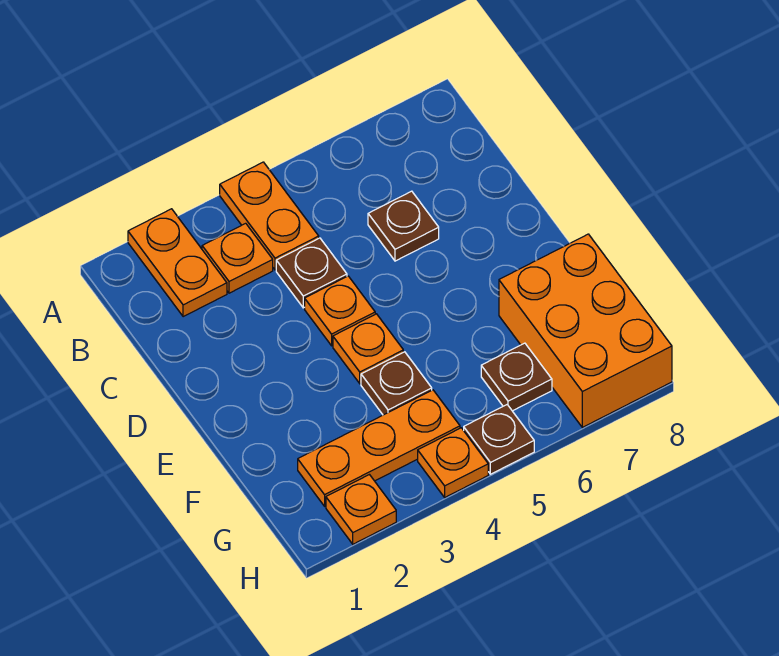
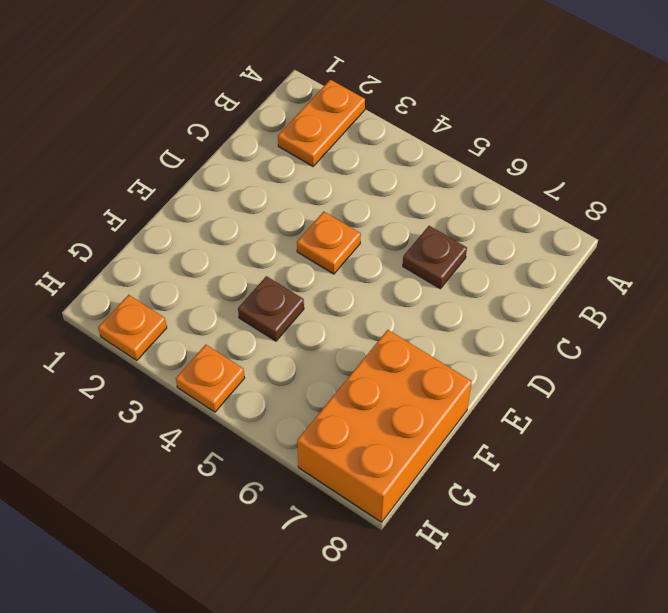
none -> orange plate A4:B4 level 1
none -> orange plate B3 level 1
none -> brown plate C4 level 1

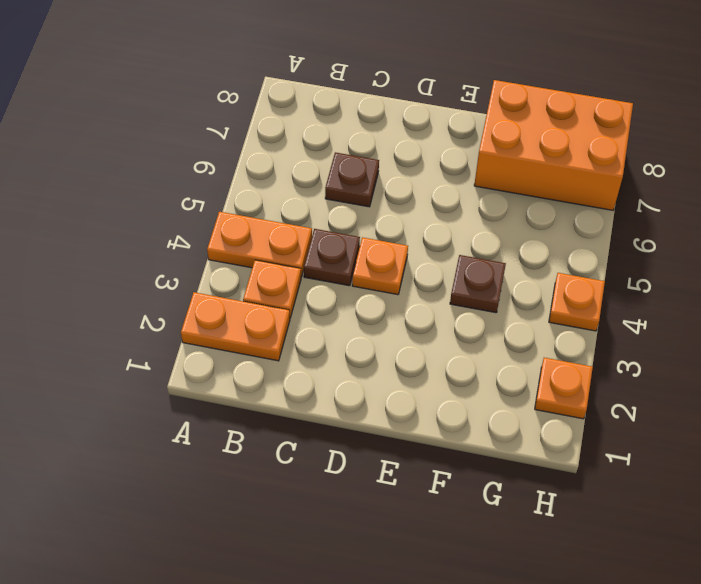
none -> orange plate E4 level 1
none -> orange plate G2:G4 level 1
none -> brown plate G6 level 1

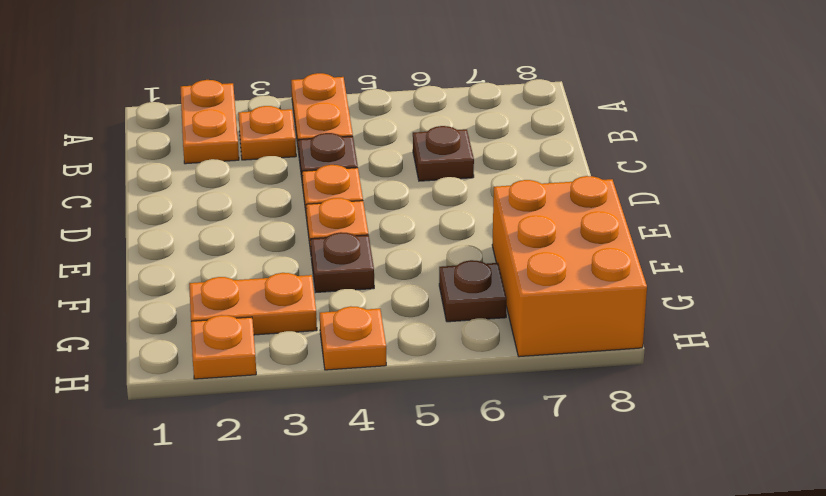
orange plate G2:G3 level 1 -> orange plate G2:G4 level 1
none -> brown plate H5 level 1

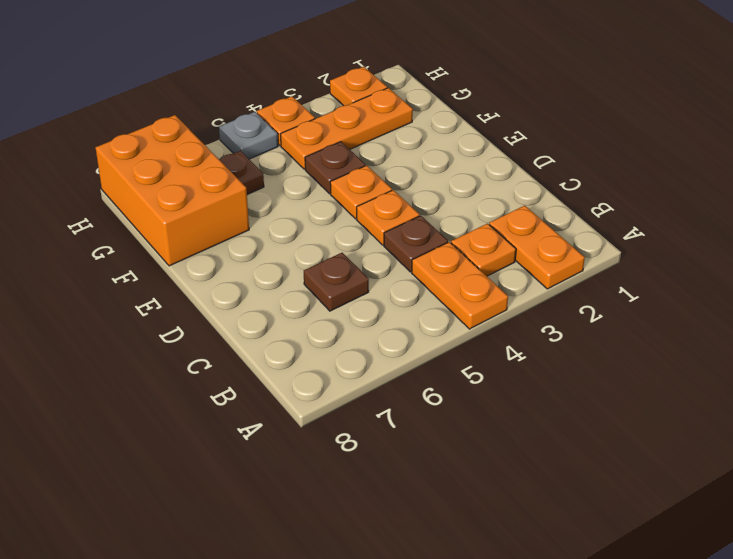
grey plate H5 level 1 -> brown plate H5 level 1

